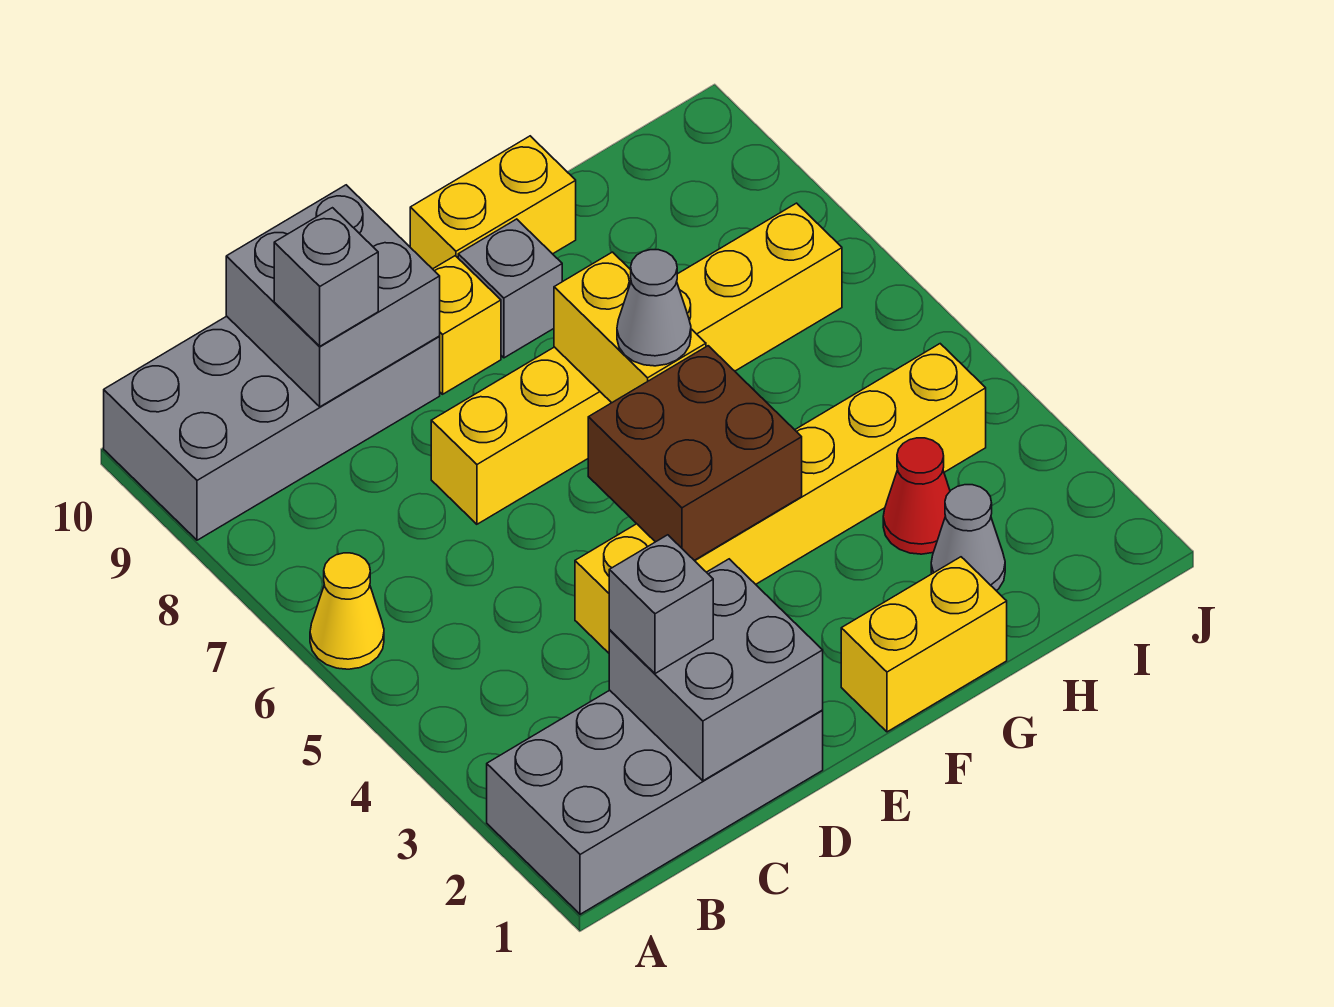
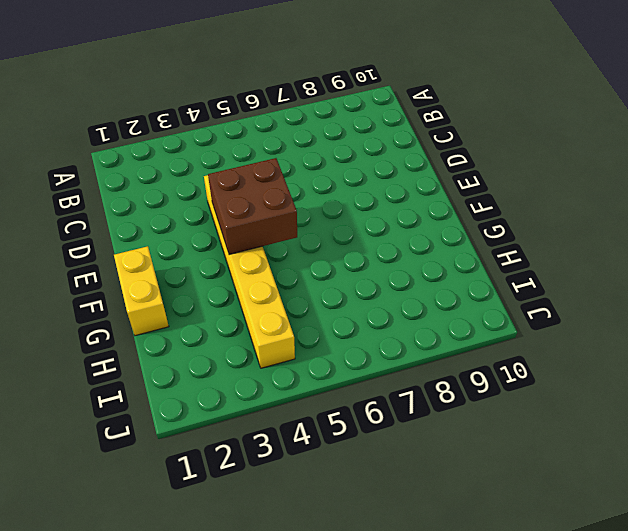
none -> grey brick A1:D2 level 1
none -> yellow cone A6 level 1
none -> grey brick A9:D10 level 1

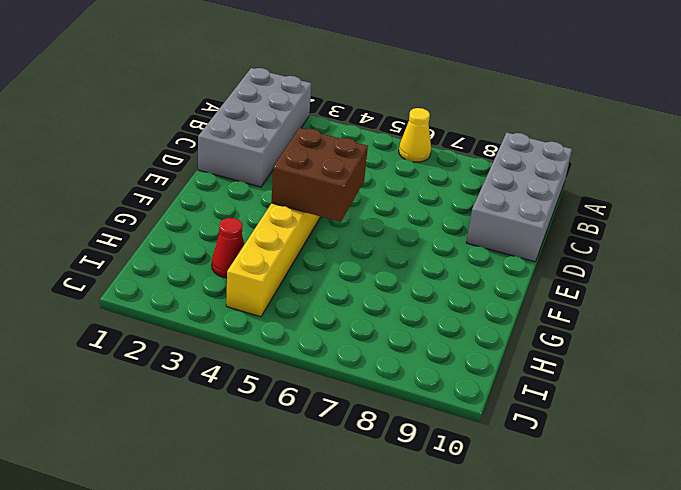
none -> yellow brick D7:I7 level 1
none -> yellow brick E9 level 1
none -> yellow brick F1:G1 level 1

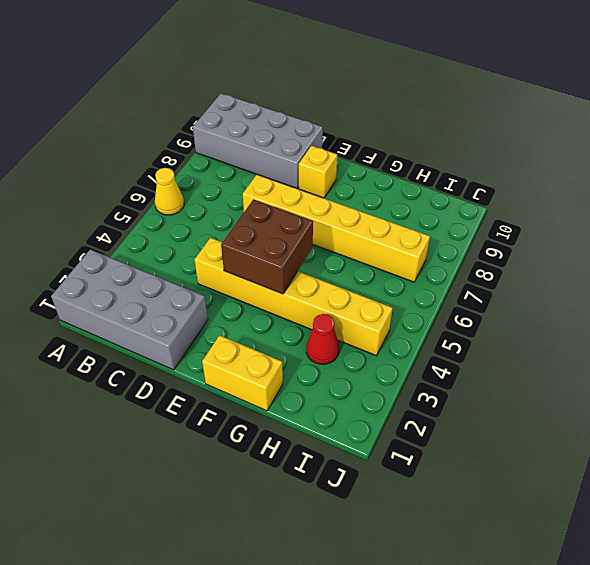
none -> grey brick F9 level 1
none -> yellow brick F10:G10 level 1
none -> grey cone H2 level 1

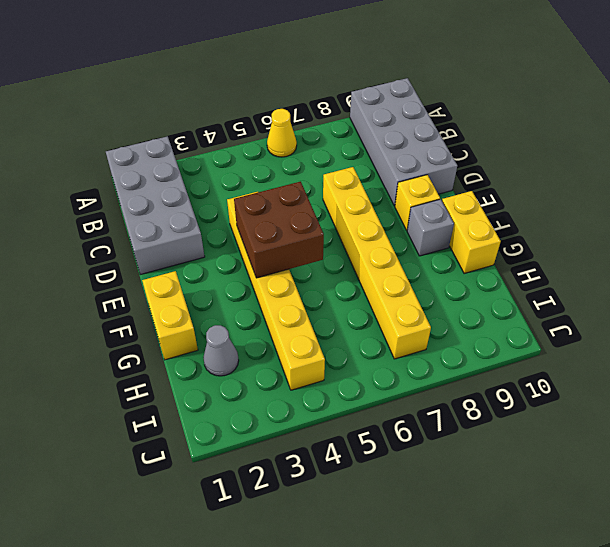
none -> red cone H3 level 1
none -> grey brick C1:D2 level 2
none -> grey brick C9:D10 level 2

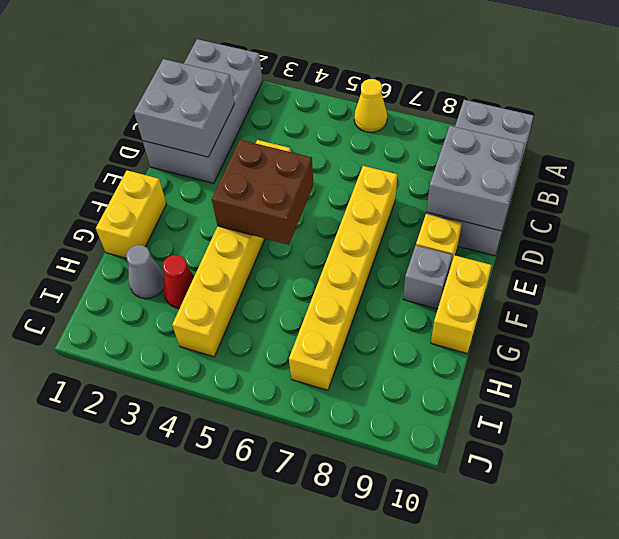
none -> yellow brick F6:F7 level 2
none -> grey brick C2 level 3
none -> grey brick C9 level 3

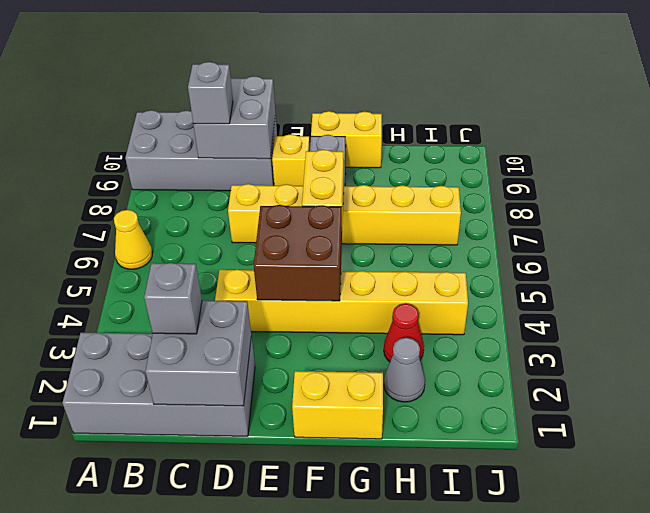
none -> grey cone F6 level 3

